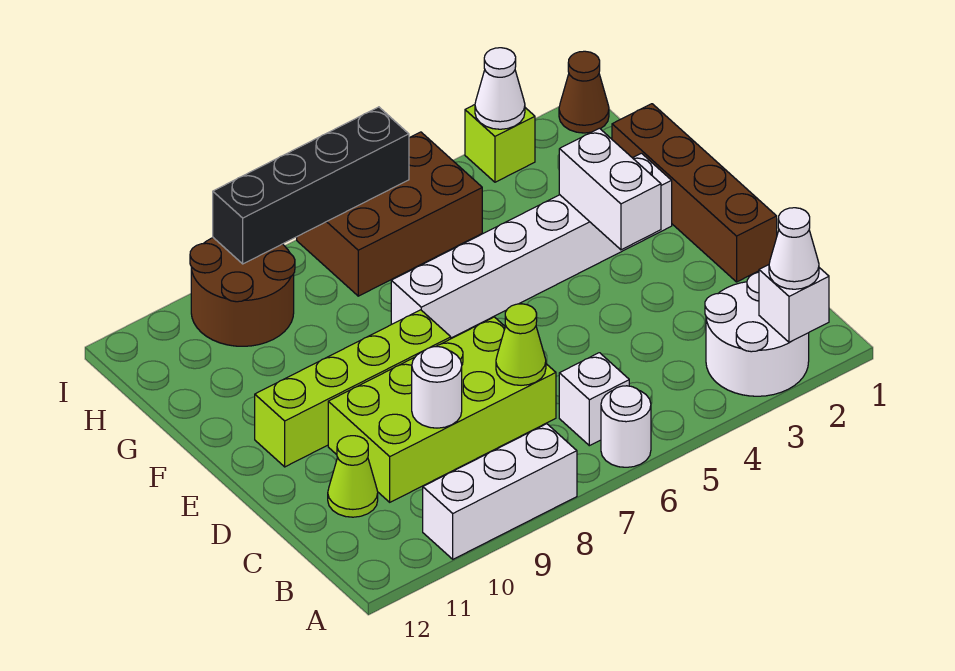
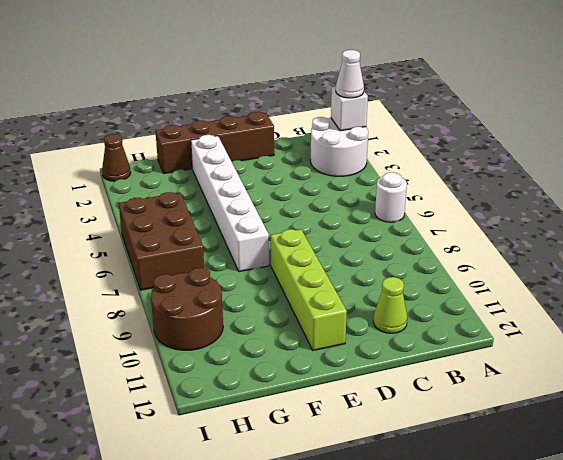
none -> white brick A8:A10 level 1
none -> white brick B6 level 1
none -> lime brick C7:D10 level 1

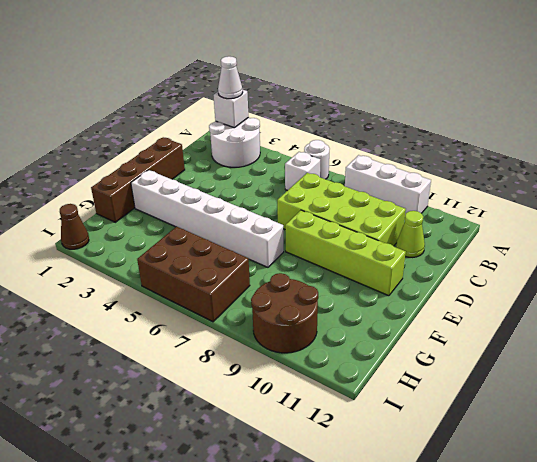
none -> lime brick I3 level 1
none -> lime cone C7 level 2
none -> white round brick C9 level 2

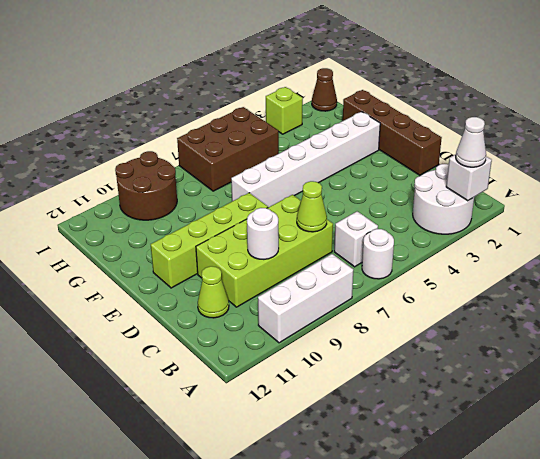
none -> white brick E3:F3 level 2
none -> white cone I3 level 2
none -> black brick I6:I9 level 2

